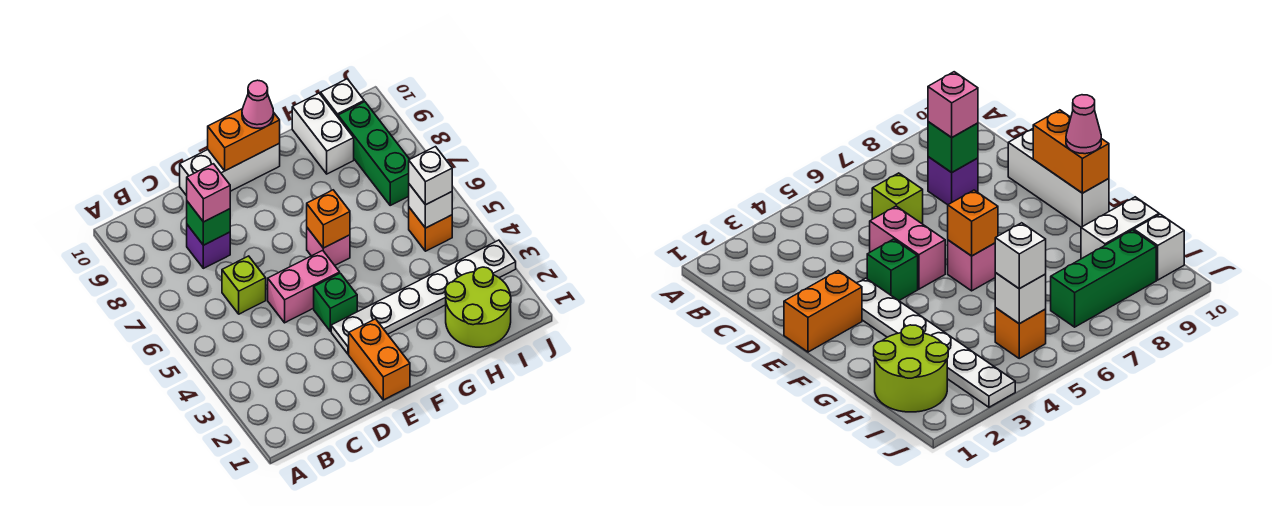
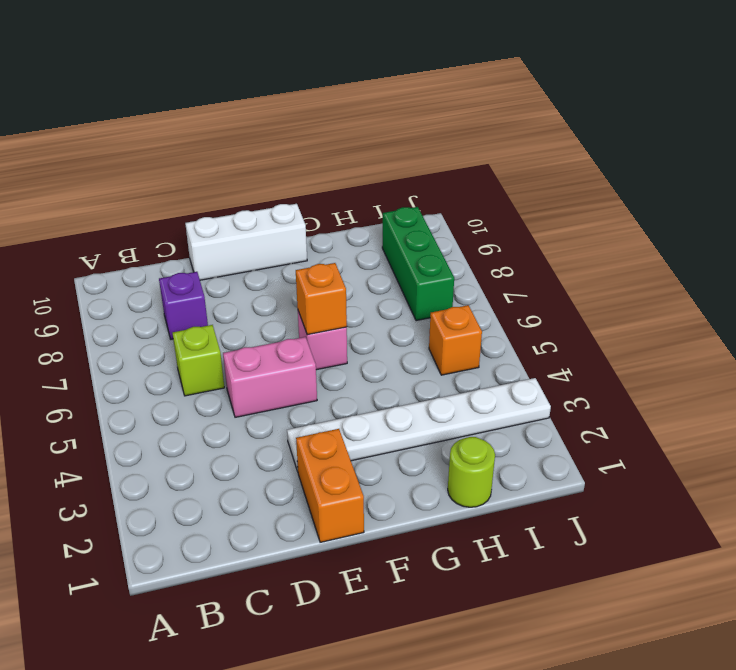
lime round brick H1 level 1 -> lime round brick H1:I2 level 1
none -> green brick E4 level 1
none -> white brick H9:H10 level 1
none -> white brick I10 level 1

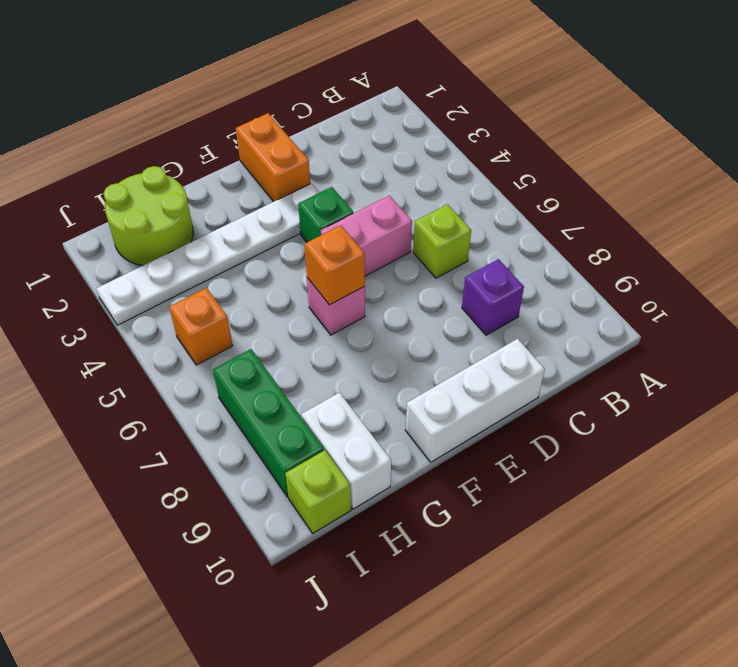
lime brick I10 level 1 -> white brick I10 level 1
none -> green brick C8 level 2
none -> orange brick E10:F10 level 2
none -> white brick I5 level 2

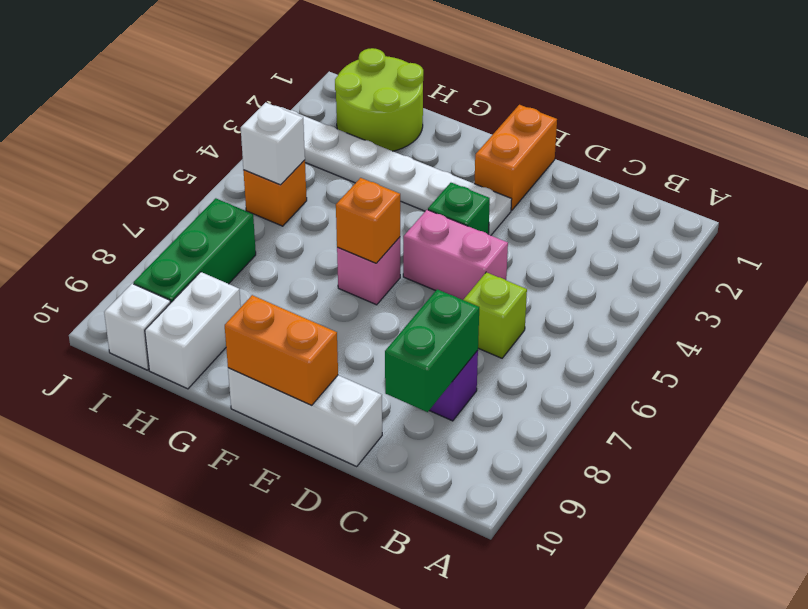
green brick C8:C9 level 2 -> green brick C8 level 2
none -> pink brick C8 level 3
none -> pink cone F10 level 3
none -> white brick I5 level 3

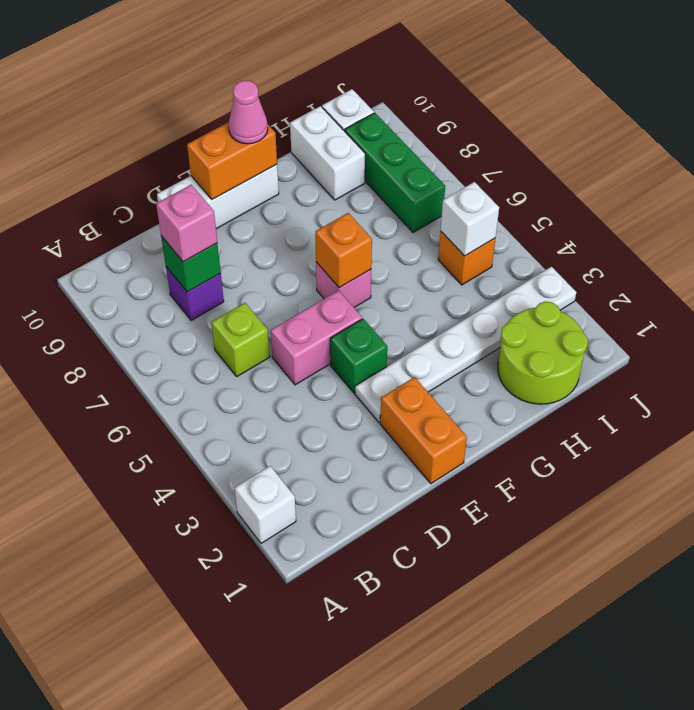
white brick A2 level 1 -> white brick I5 level 3

